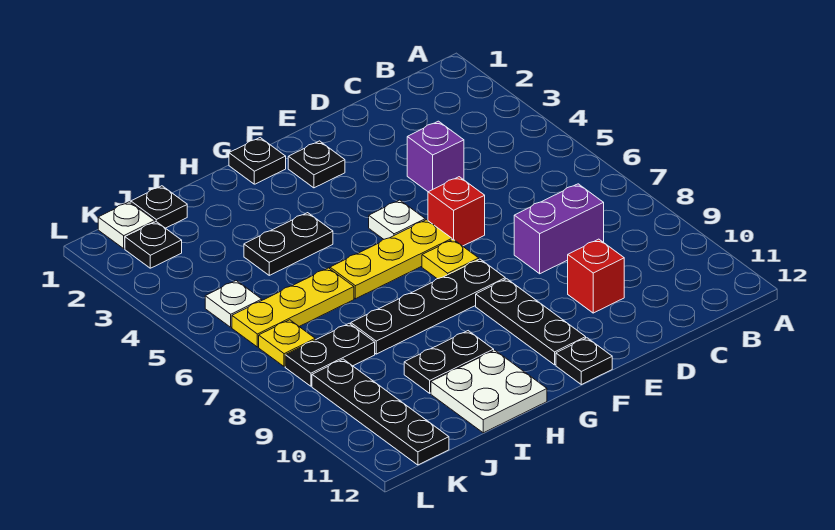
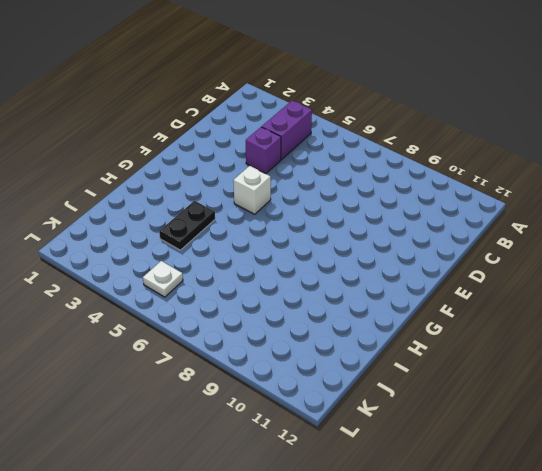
purple brick B4:C4 level 1 -> purple brick C8:D8 level 1
white brick F5 level 1 -> white plate F5 level 1
none -> red brick D10 level 1
none -> red brick E6 level 1
none -> black plate F2 level 1

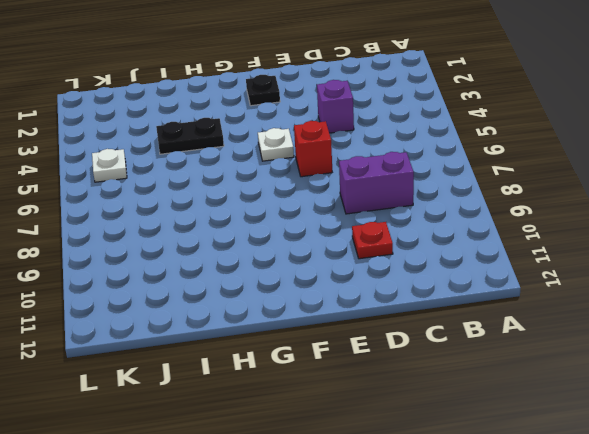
red plate D10 level 1 -> red brick D10 level 1
none -> yellow plate F6:H6 level 1
none -> yellow plate F7 level 1
none -> black plate F8:I8 level 1

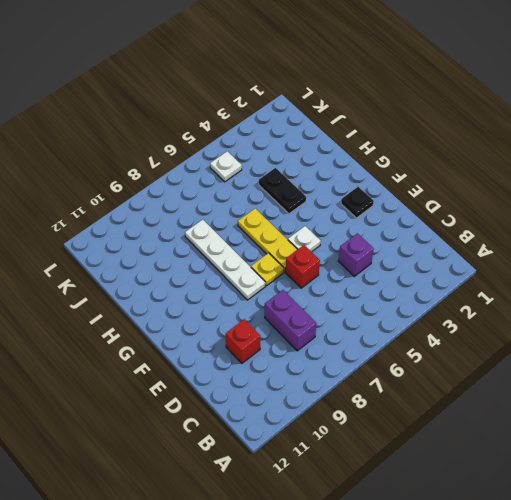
white plate F8:I8 level 1 -> black plate F8:I8 level 1
none -> black plate F9:F11 level 1
none -> black plate F12 level 1
none -> black plate G1 level 1

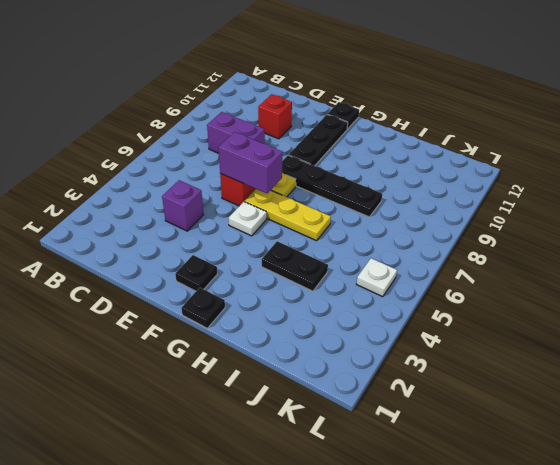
purple brick E6:F6 level 2 -> none
none -> black plate H10:I10 level 1
none -> white plate H11:I12 level 1
none -> yellow plate I6:K6 level 1

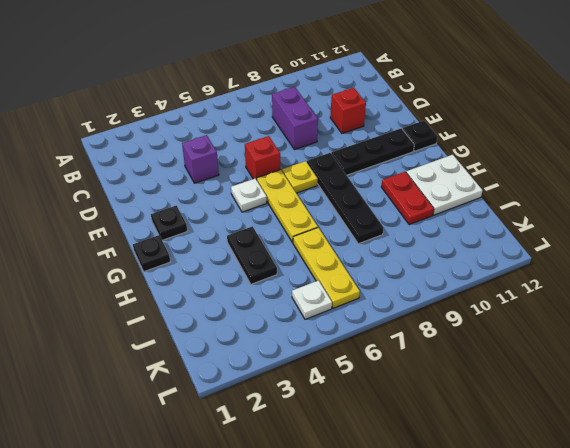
red plate H10:I10 level 1 -> black plate H10:I10 level 1
none -> black plate J1 level 1
none -> black plate J8:K8 level 1
none -> white plate K1 level 1

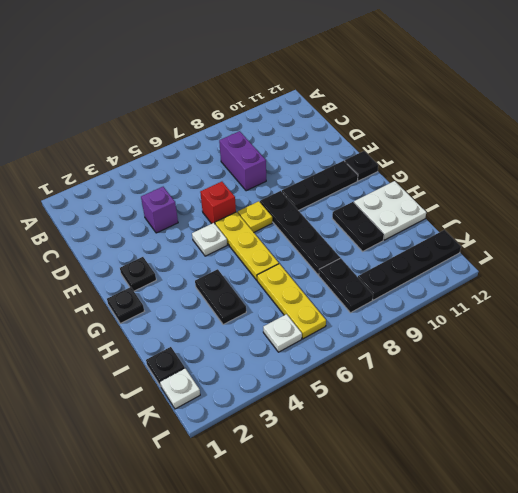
none -> red brick D10 level 1
none -> black plate K2 level 1
none -> yellow plate K7 level 1

